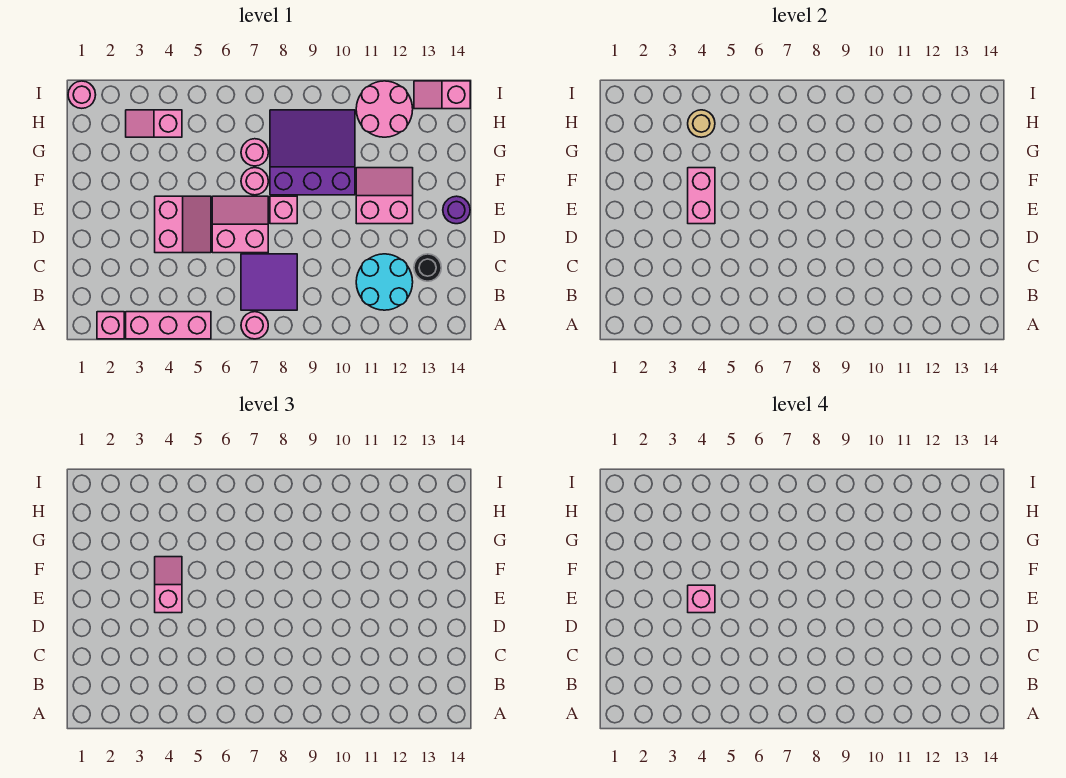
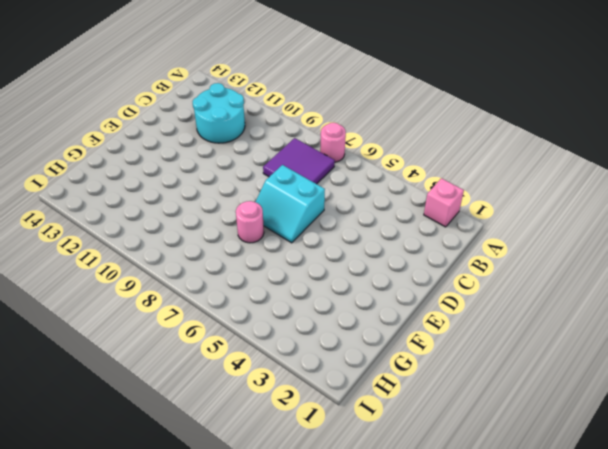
cyan slope D6:E7 level 1 top D -> pink slope D6:E7 level 1 top D
none -> pink brick A3:A5 level 1
none -> black round brick C13 level 1
none -> pink slope D4:E5 level 1 top 4

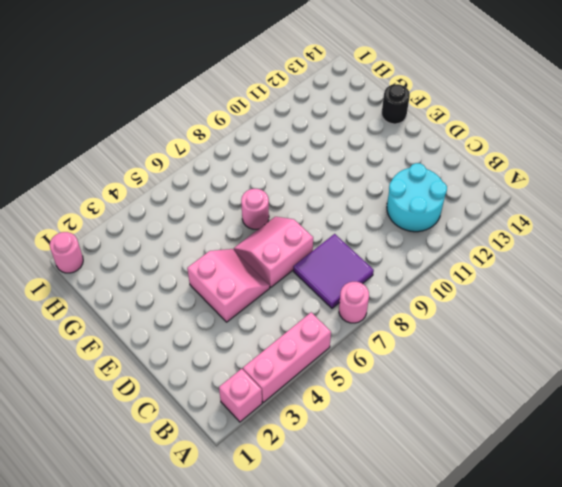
black round brick F14 level 1 -> black round brick C13 level 1
none -> pink brick E8 level 1
none -> pink slope E11:F12 level 1 top E
none -> purple round brick E14 level 1

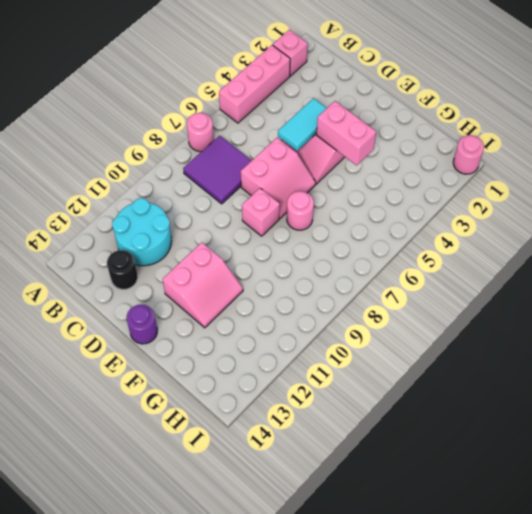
cyan tile D4:D5 level 2 -> none
none -> purple slope F8:H10 level 1 top F
none -> pink round brick G7 level 1
none -> pink slope H3:H4 level 1 top 4

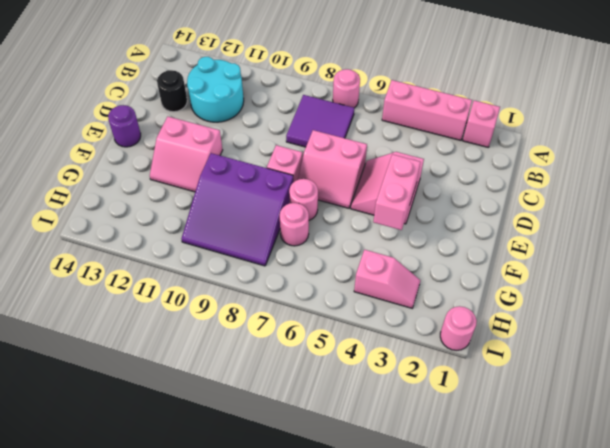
none -> pink round brick H11:I12 level 1
none -> pink slope I13:I14 level 1 top 14
none -> tan round brick H4 level 2

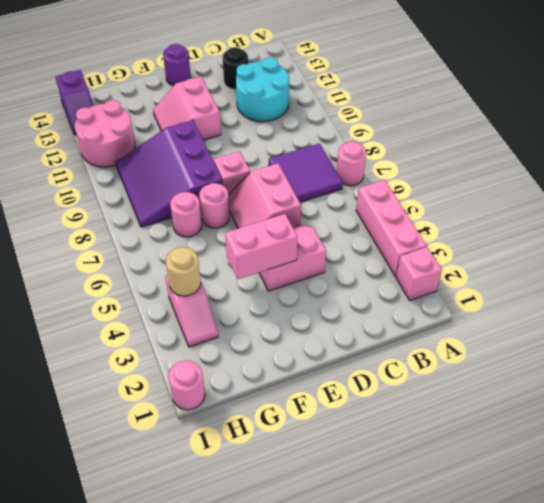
purple slope I13:I14 level 1 top 14 -> pink slope I13:I14 level 1 top 14
none -> pink slope E4:F4 level 3 top E
none -> pink brick E4 level 4

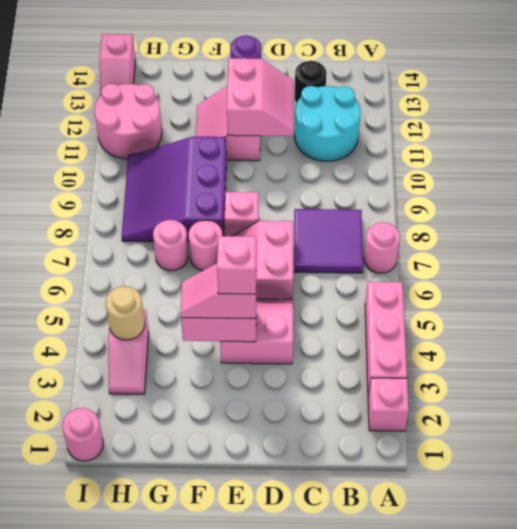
pink slope D11:E12 level 2 top E -> none

